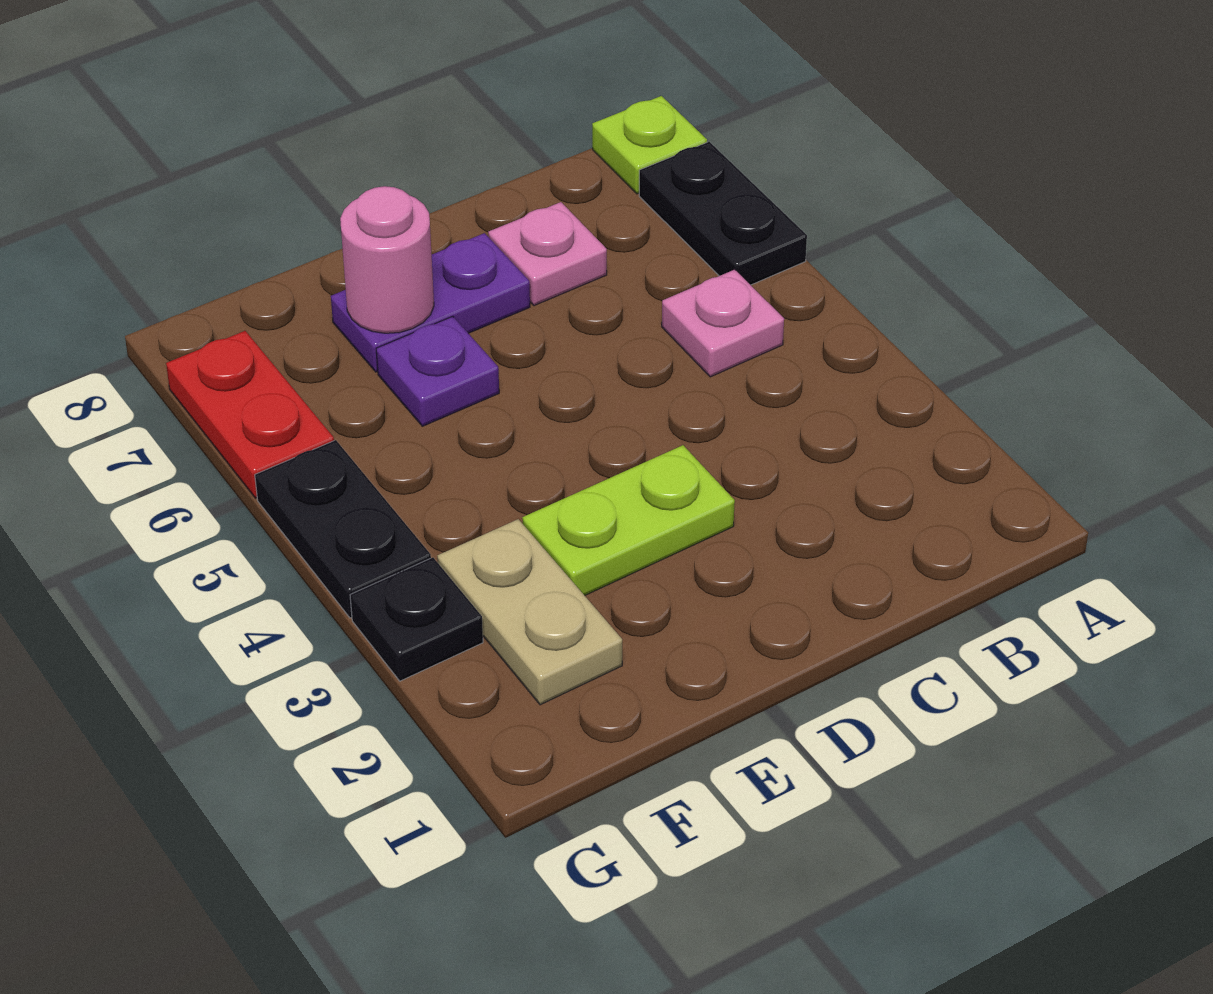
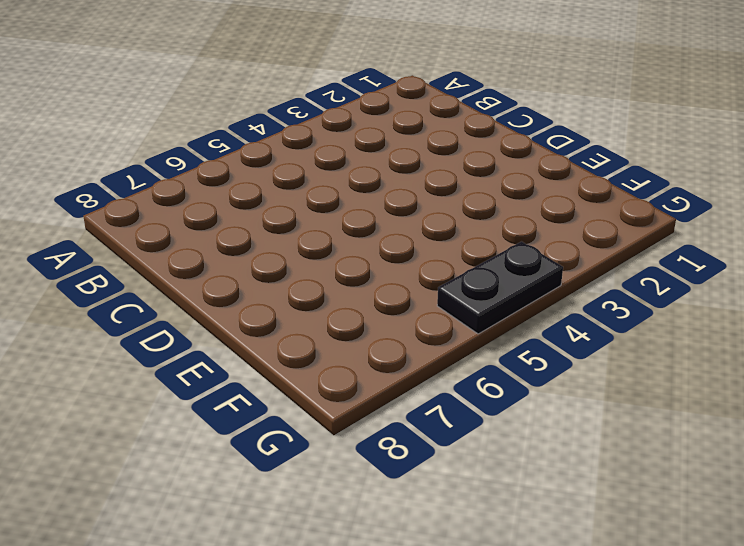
none -> black plate A6:A7 level 1
none -> lime plate A8 level 1
none -> pink plate B5 level 1

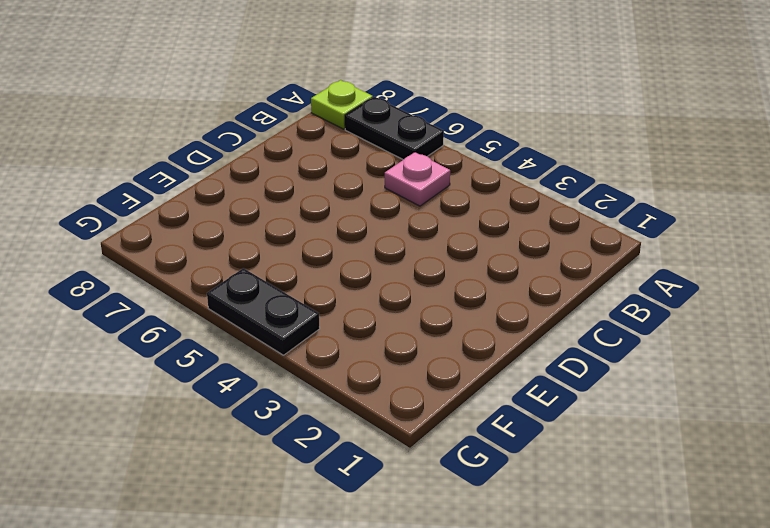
none -> pink plate C7 level 1
none -> lime plate D3:E3 level 1
none -> purple plate D7:E7 level 1

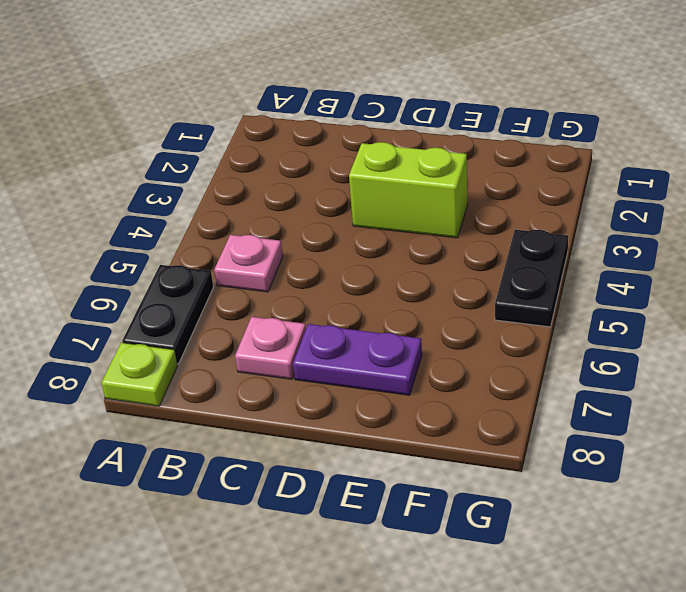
lime brick D3:E3 level 1 -> lime plate D3:E3 level 1
none -> purple plate E6 level 1
none -> tan plate F2:F3 level 1
none -> black plate G3 level 1

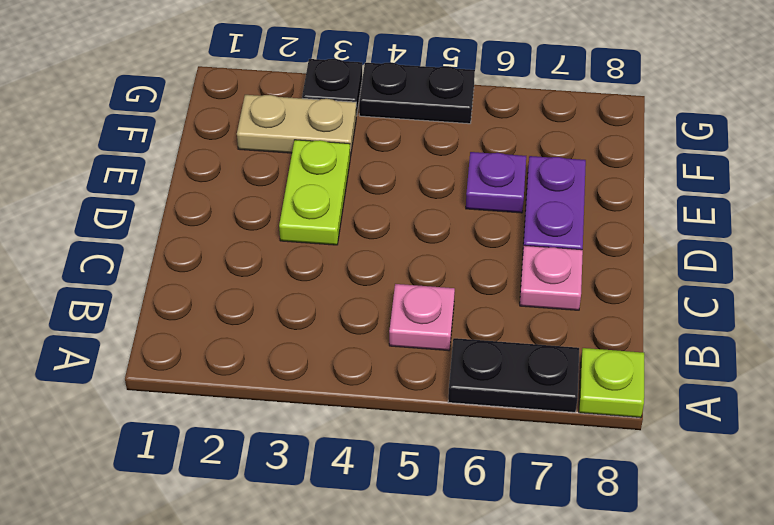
none -> red plate G6:G7 level 1
none -> pink round brick E7 level 2

